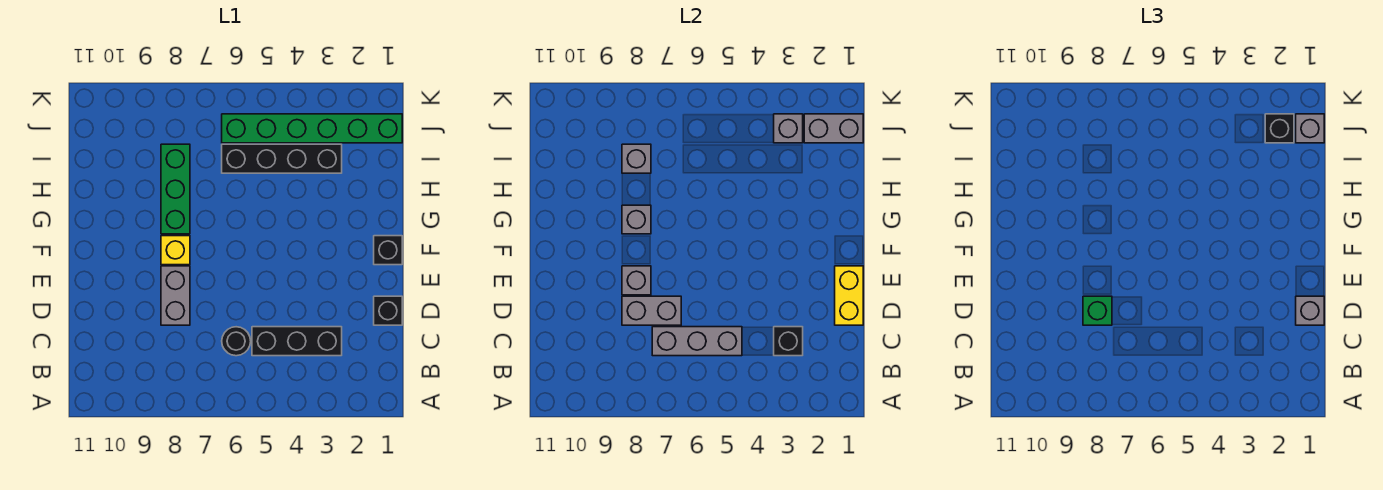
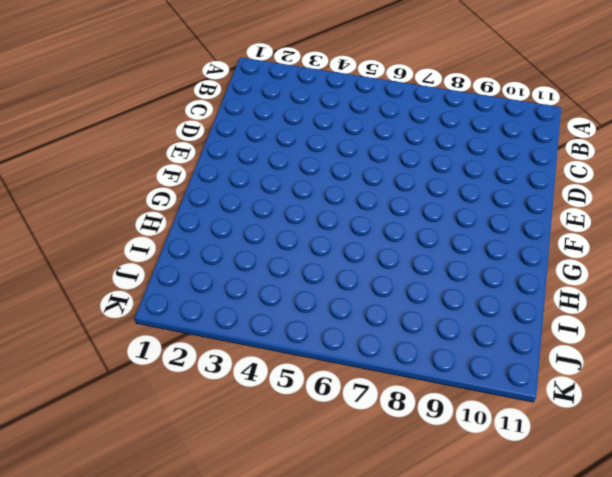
none -> black brick C3:C5 level 1
none -> black round brick C6 level 1
none -> black brick D1 level 1

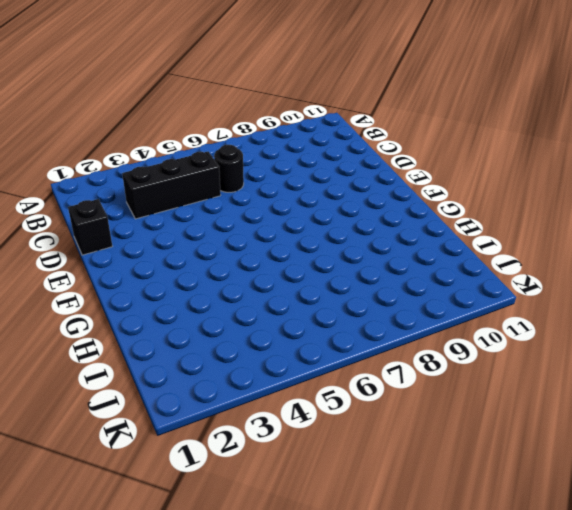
none -> grey brick D8:E8 level 1
none -> black brick F1 level 1
none -> yellow brick F8 level 1

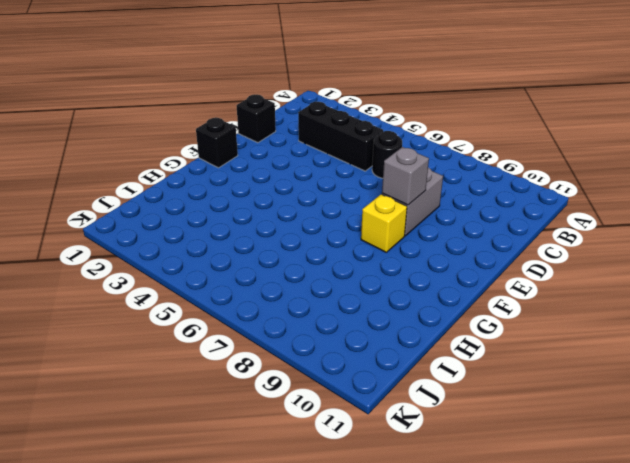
none -> green brick G8:I8 level 1
none -> black brick I3:I6 level 1
none -> green brick J1:J6 level 1

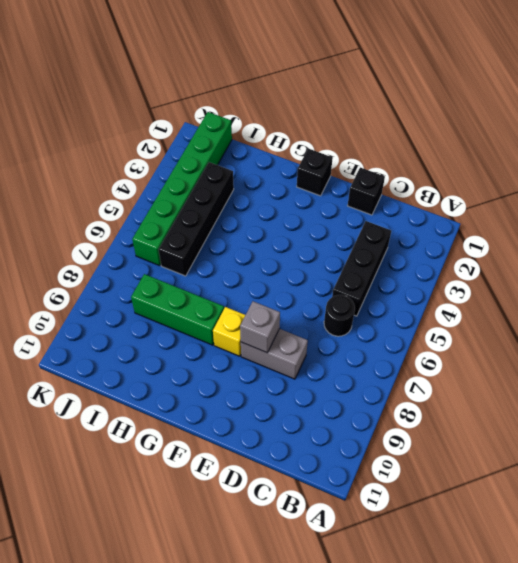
none -> black brick C3 level 2
none -> grey brick C5:C7 level 2
none -> yellow brick D1:E1 level 2

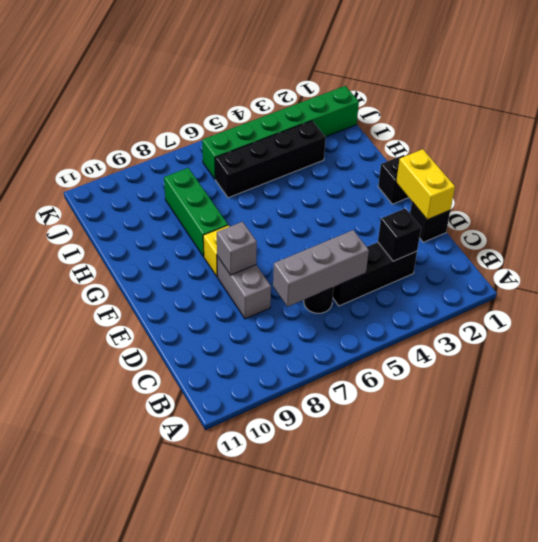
none -> grey brick D7:D8 level 2
none -> grey brick G8 level 2
none -> grey brick I8 level 2

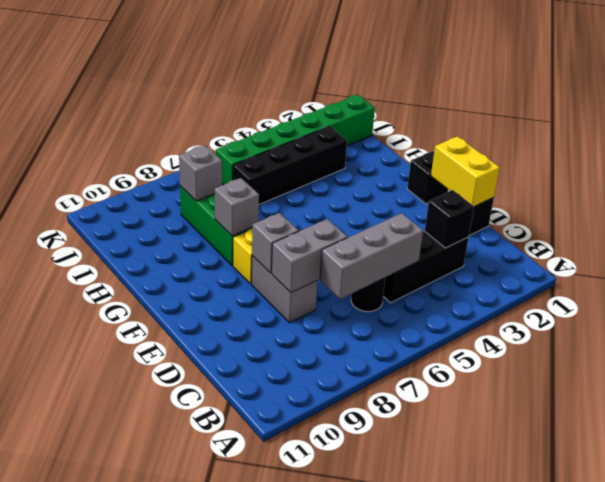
none -> grey brick J1:J2 level 2
none -> grey brick J3 level 2
none -> grey brick D1 level 3

